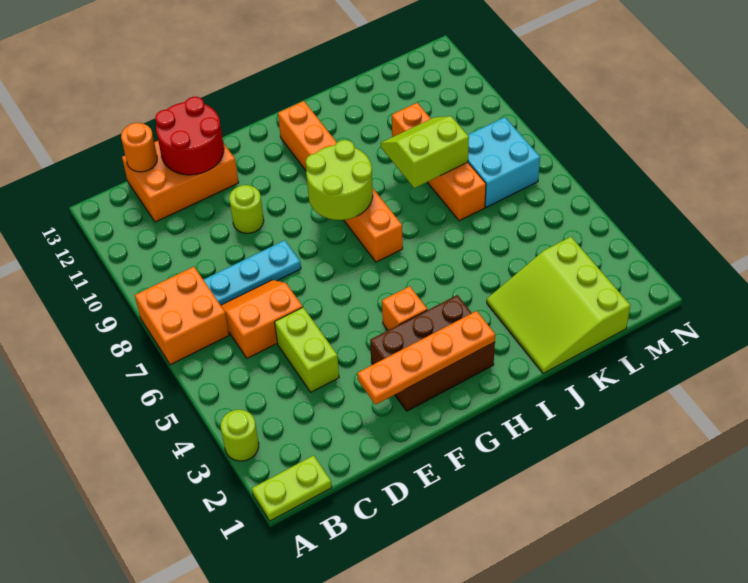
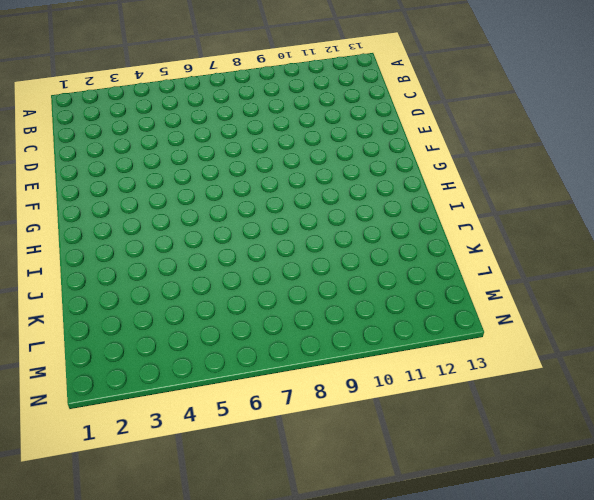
none -> lime plate A1:B1 level 1
none -> lime round brick A3 level 1
none -> orange brick A7:B8 level 1

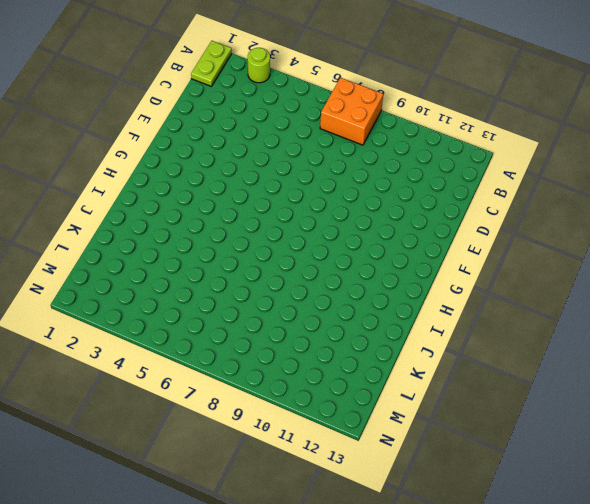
none -> orange slope C6:D7 level 1 top 6
none -> cyan plate C8:E8 level 1
none -> orange brick C12:E13 level 1

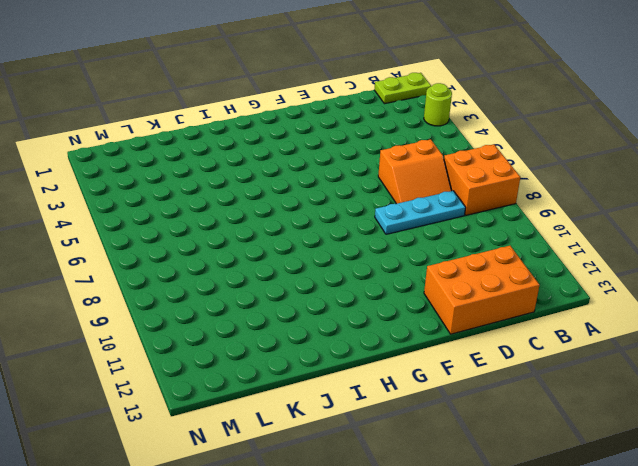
none -> lime brick D4:D5 level 1
none -> lime round brick E10 level 1
none -> brown brick F2:H3 level 1

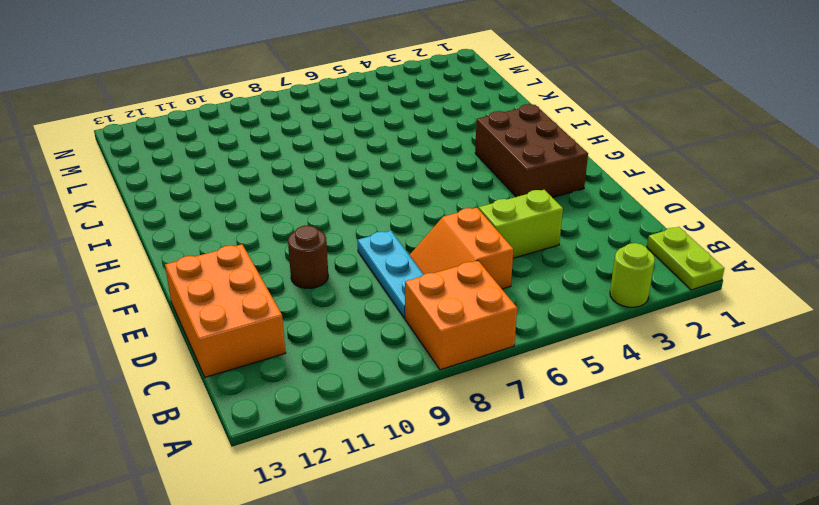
brown round brick E10 level 1 -> lime round brick E10 level 1
none -> orange brick G4 level 1
none -> orange brick H7:H12 level 1
none -> lime slope J1:L3 level 1 top L

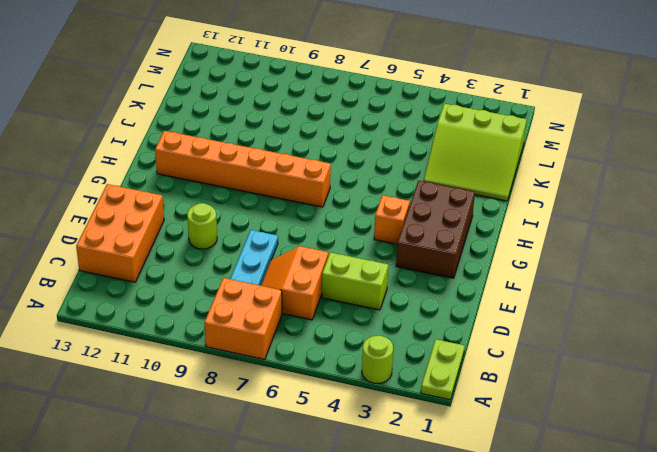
none -> orange brick K7:K10 level 1
none -> cyan brick L7:M8 level 1
none -> orange round brick C13 level 2

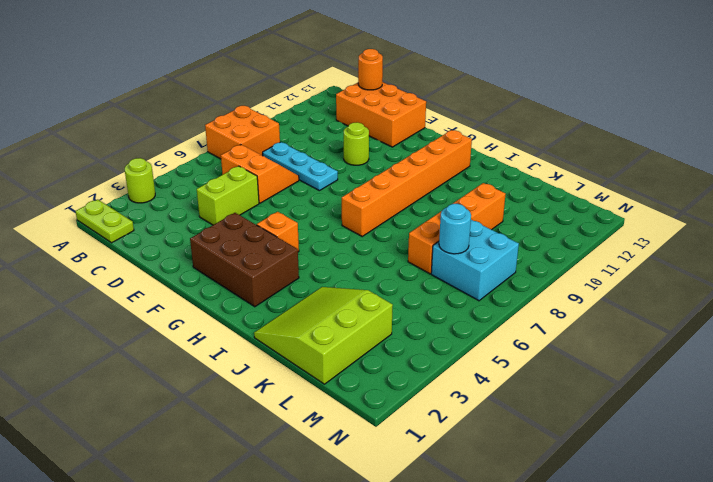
cyan round brick L7 level 2 -> none
none -> red round brick D12:E13 level 2
none -> orange plate E2:H2 level 2
none -> lime round brick G8:H9 level 2

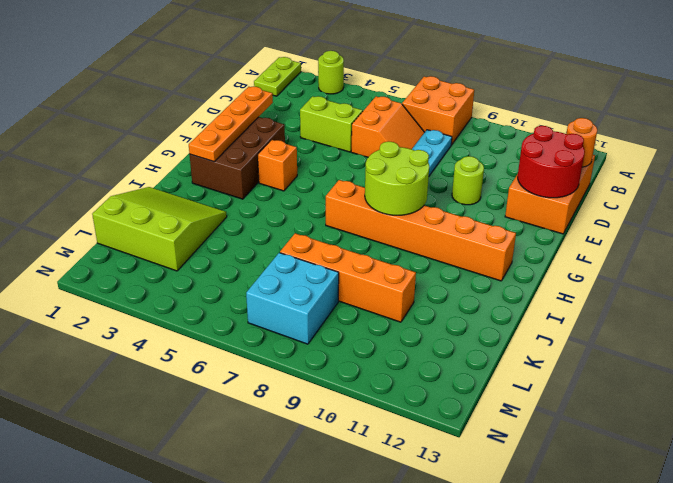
none -> lime slope J8:K9 level 2 top 8

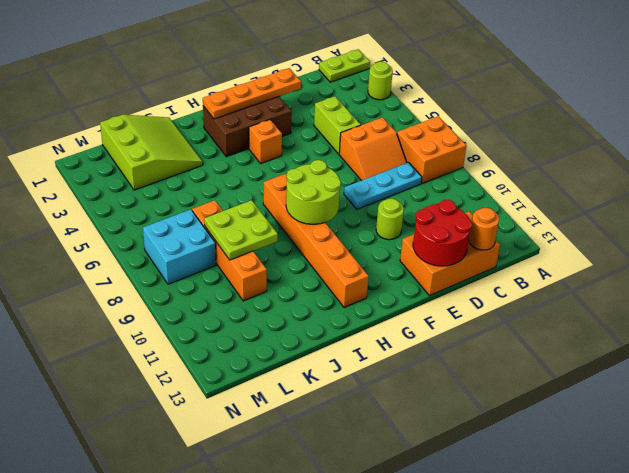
lime plate J8:K9 level 2 -> lime slope J8:K9 level 2 top 8

